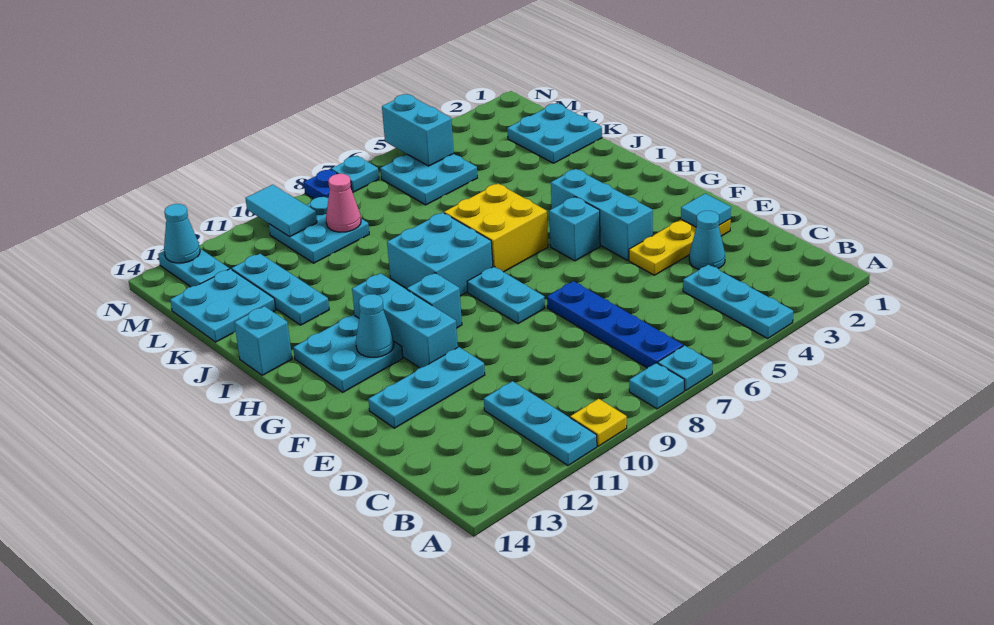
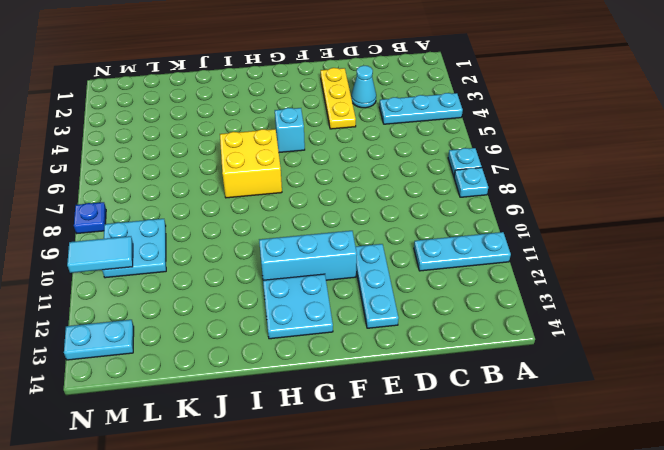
none -> yellow plate A10 level 1
none -> blue plate B7:E7 level 1
none -> cyan brick F4:H4 level 1
none -> cyan plate F8:G8 level 1

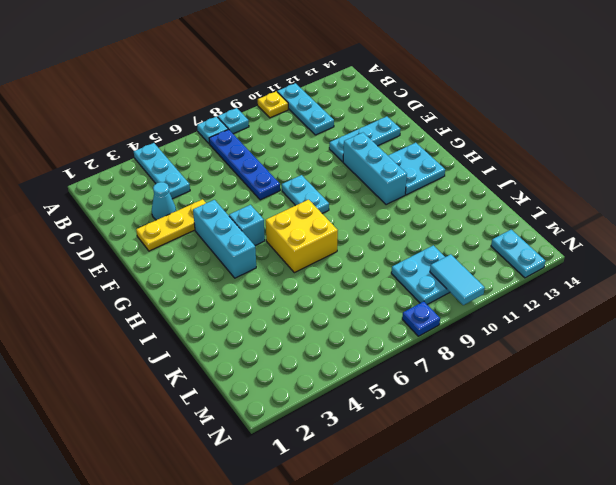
none -> cyan brick G10 level 1
none -> cyan brick H8:I9 level 1
none -> cyan brick I14 level 1
none -> cyan plate J12:L12 level 1

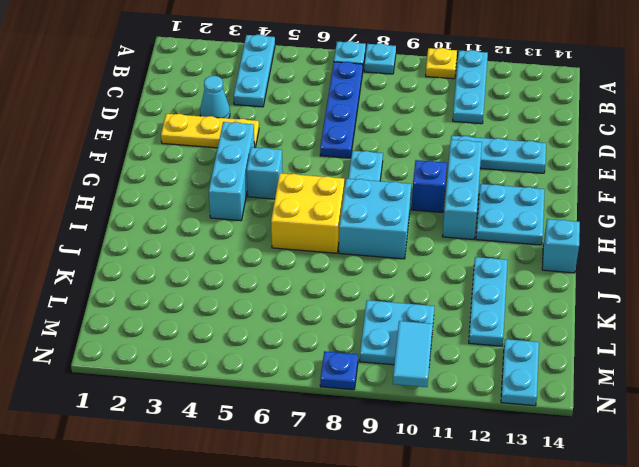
blue brick G10 level 1 -> cyan brick G10 level 1
none -> cyan plate K1:L2 level 1
none -> cyan plate K13:L14 level 1
none -> cyan plate L5:M6 level 1
none -> cyan plate N7 level 1

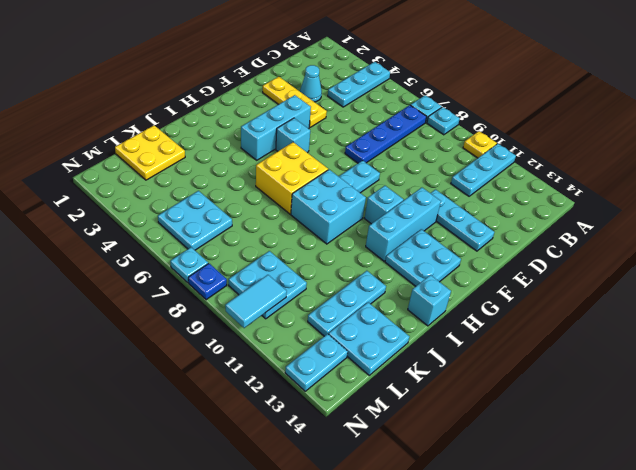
yellow plate K1:L2 level 1 -> cyan plate K1:L2 level 1
none -> cyan tile E2 level 2
none -> cyan cone G12 level 2
none -> pink cone L9 level 2
none -> cyan brick M5:N5 level 2

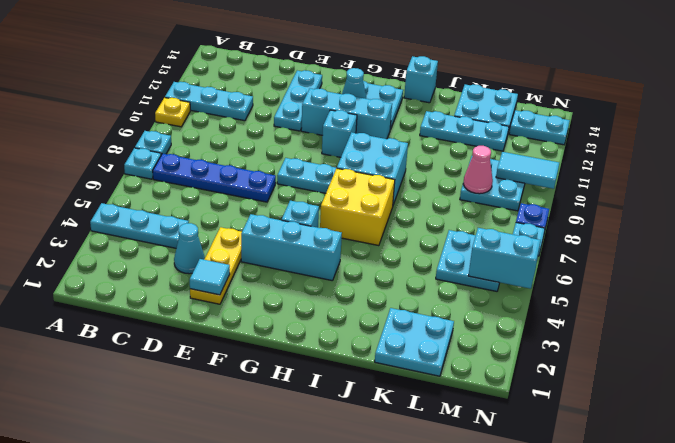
none -> cyan cone N13 level 2

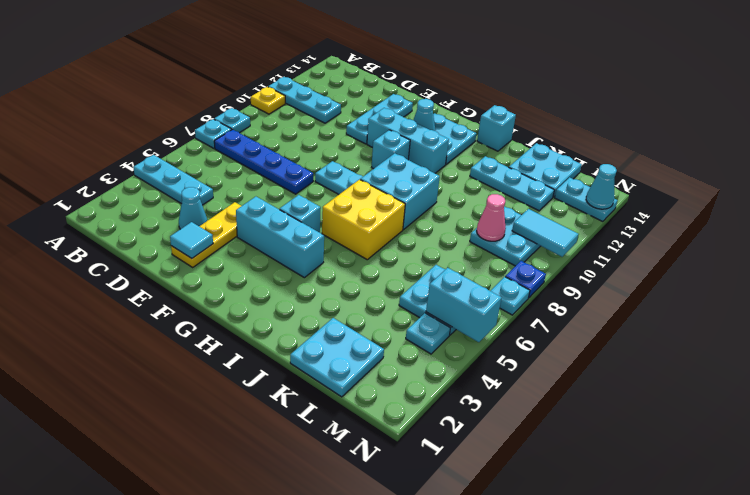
cyan plate M4 level 1 -> none

